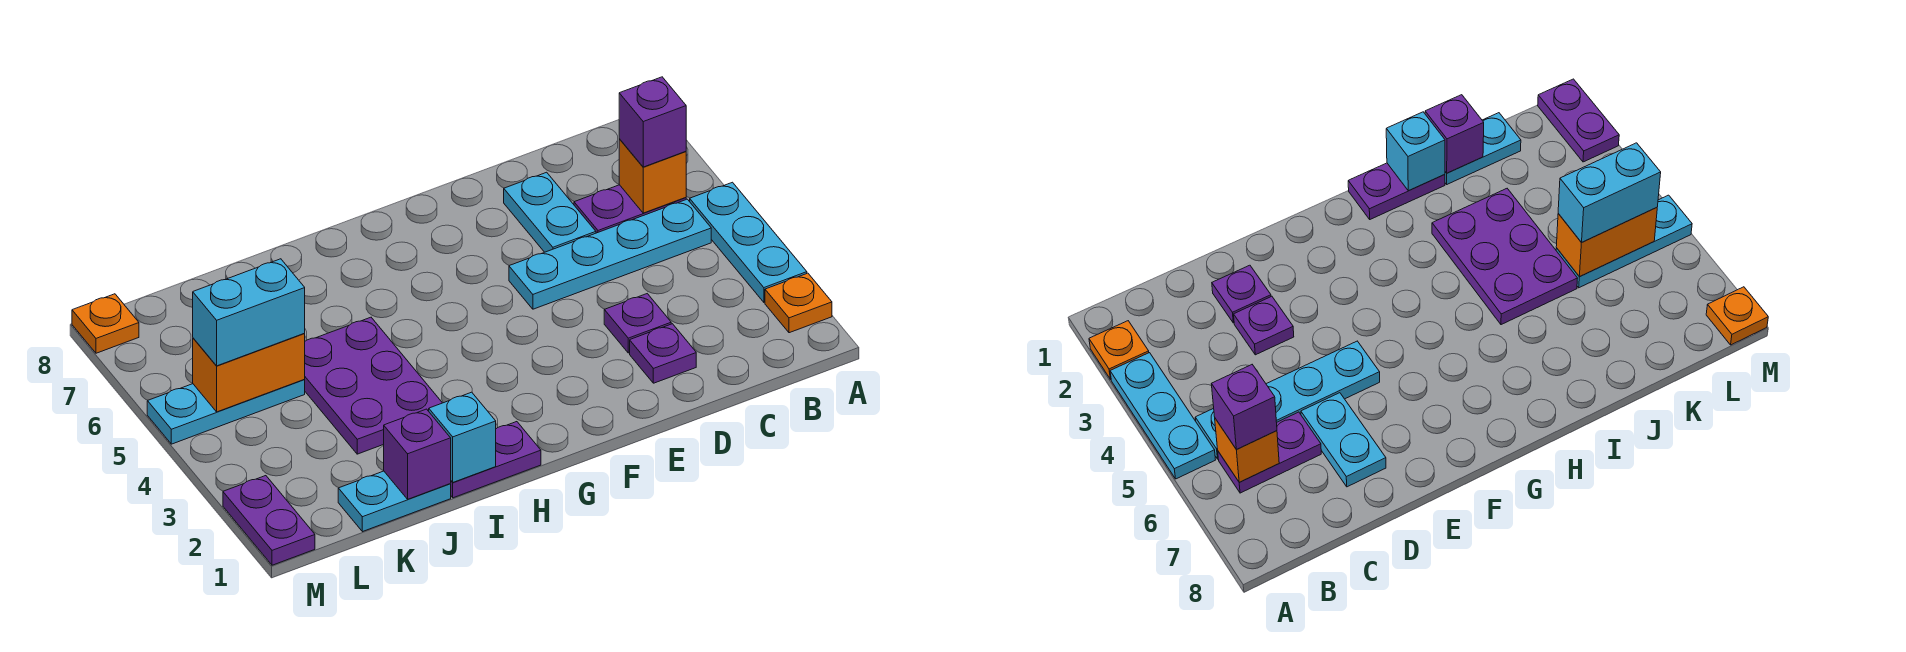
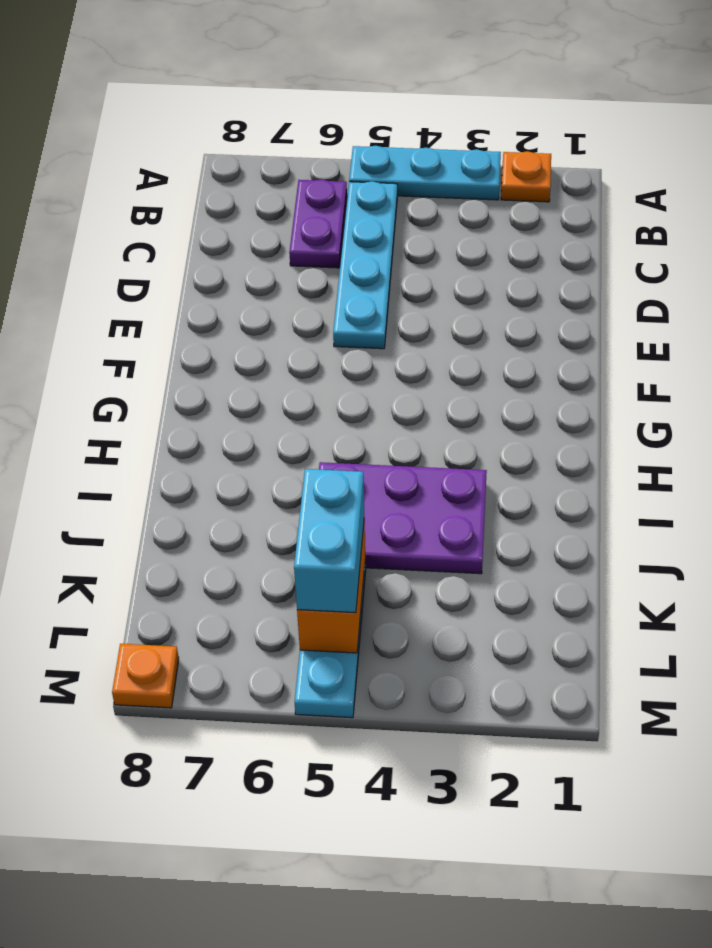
none -> purple plate D2 level 1
none -> purple plate D3 level 1
none -> cyan plate D6:D7 level 1

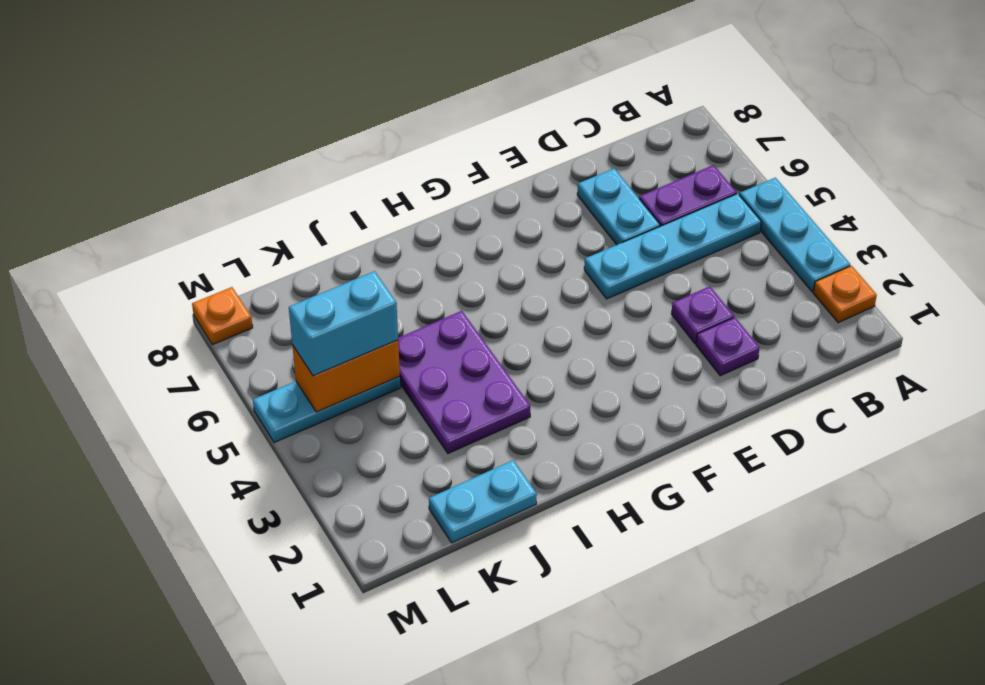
none -> purple plate H1:I1 level 1
none -> purple plate M1:M2 level 1
none -> orange brick B6 level 2

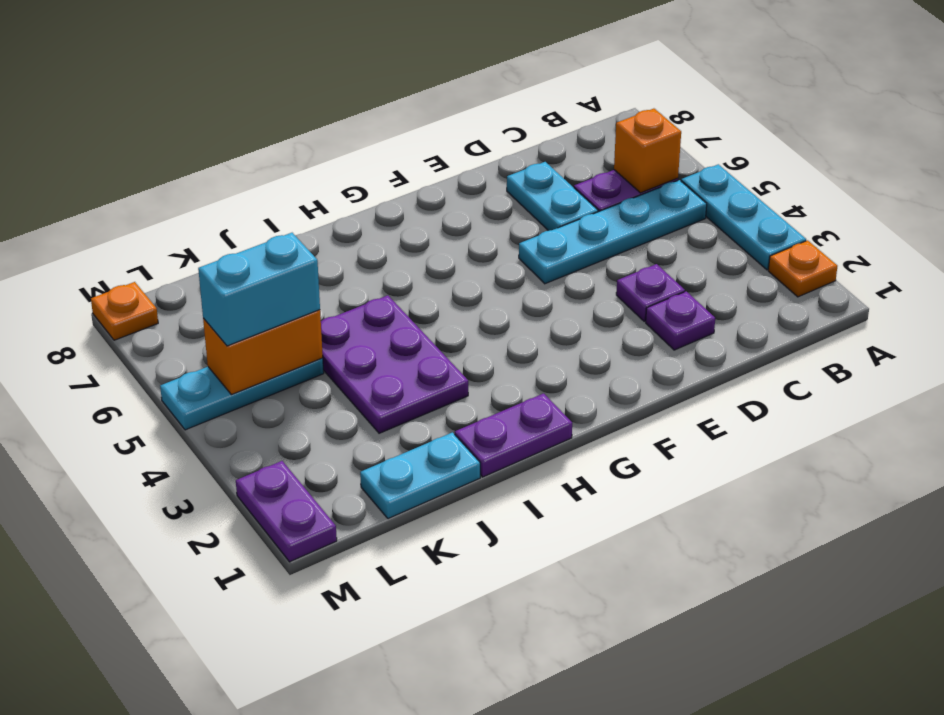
none -> cyan brick I1 level 2
none -> purple brick J1 level 2
none -> purple brick B6 level 3

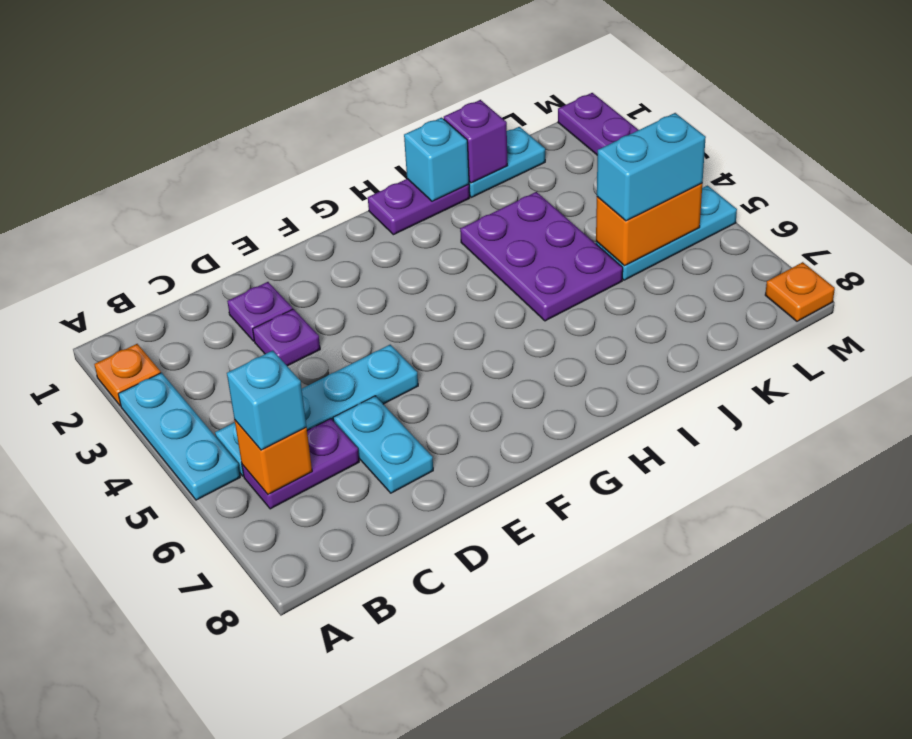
cyan brick B6 level 3 -> purple brick B6 level 3

